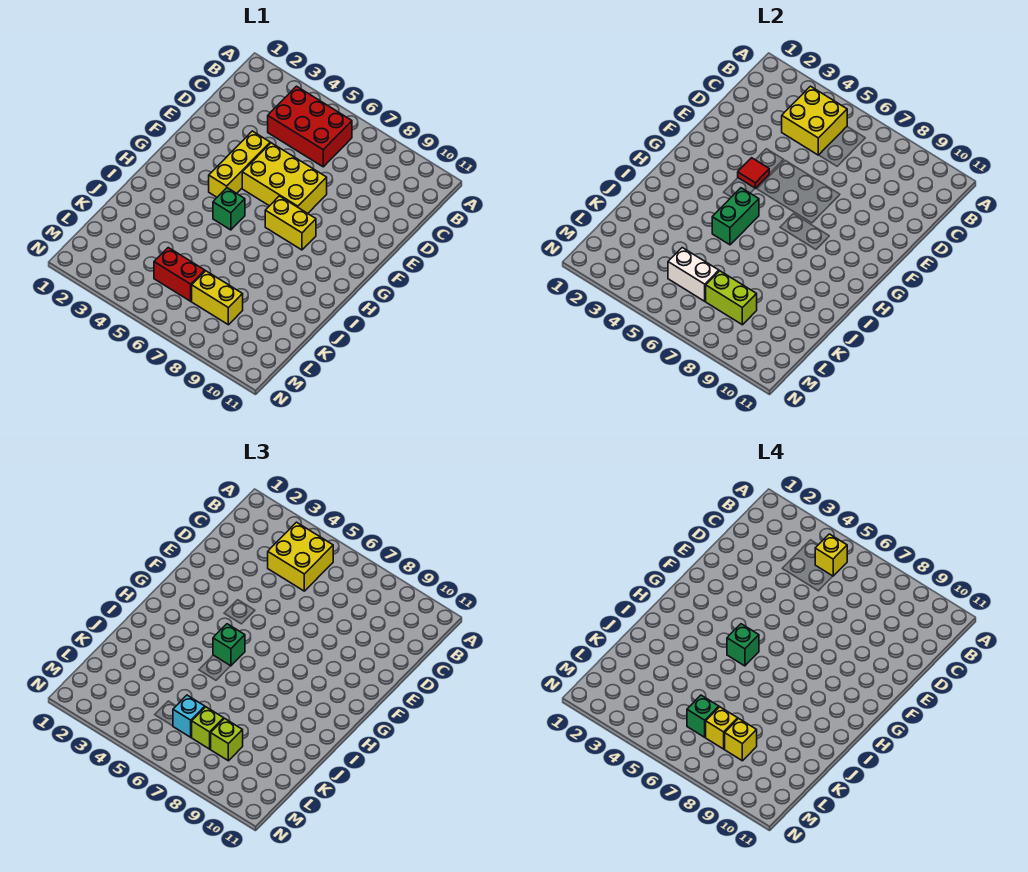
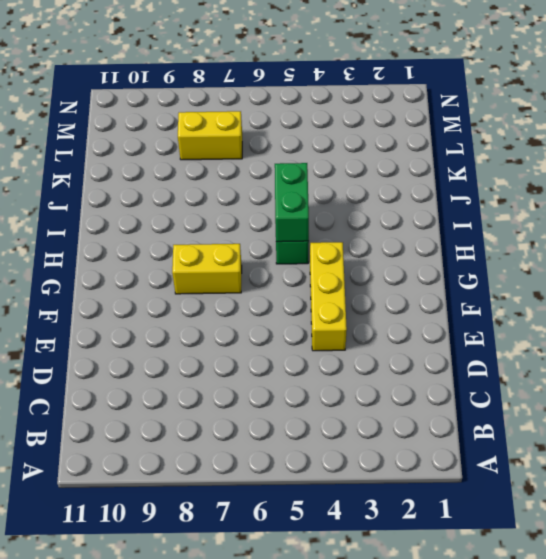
none -> red brick B4:C6 level 1
none -> yellow brick E5:F7 level 1
none -> red brick L5:L6 level 1

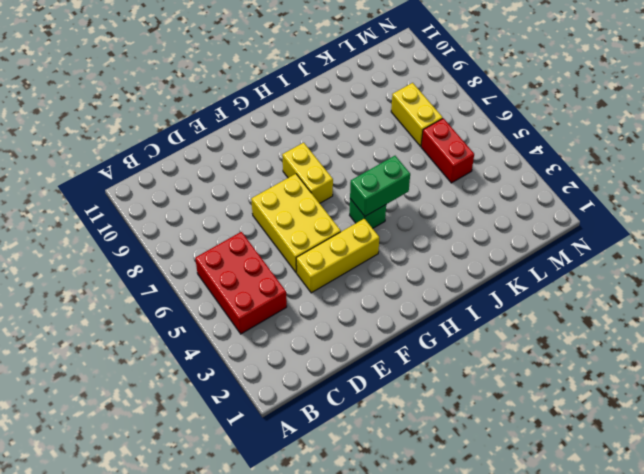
none -> yellow brick B4:C5 level 2
none -> red tile F4 level 2
none -> white brick L5:L6 level 2

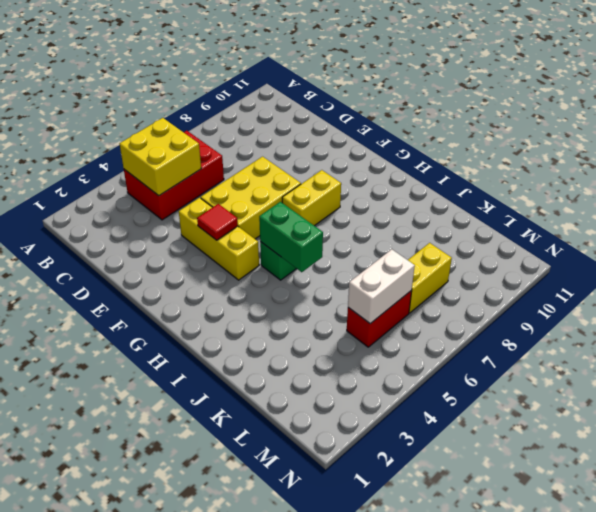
none -> lime brick L7:L8 level 2
none -> yellow brick B4:C5 level 3
none -> green brick H5 level 3

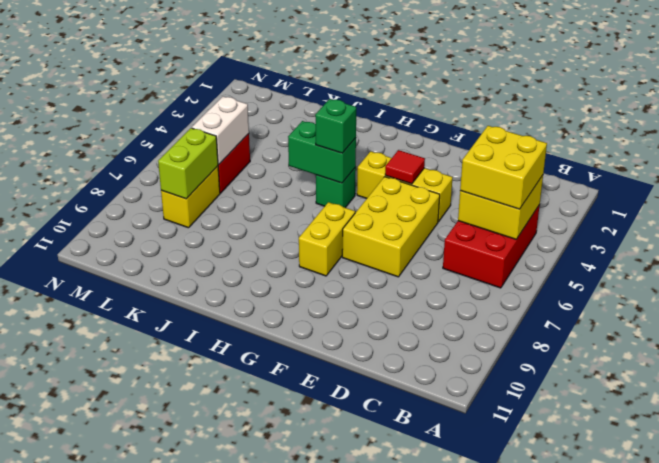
none -> cyan brick L6 level 3
none -> lime brick L7 level 3
none -> lime brick L8 level 3

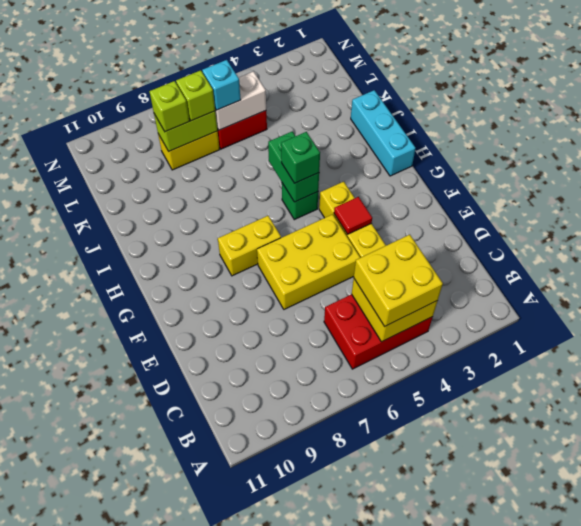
cyan brick H1:J1 level 1 -> none
none -> yellow brick B5 level 4
none -> green brick H5 level 4
none -> green brick L6 level 4

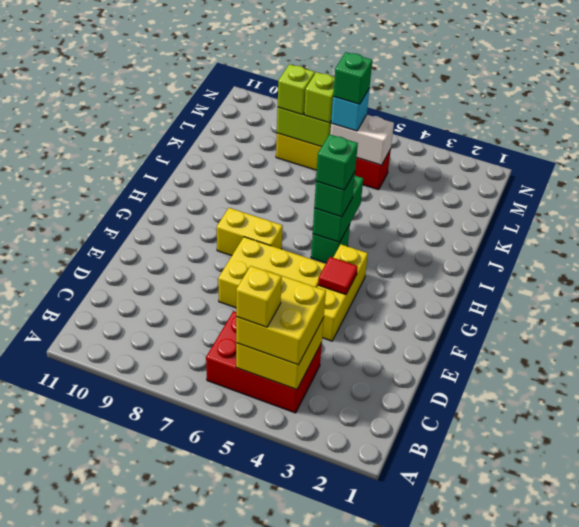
none -> yellow brick L7 level 4
none -> yellow brick L8 level 4

